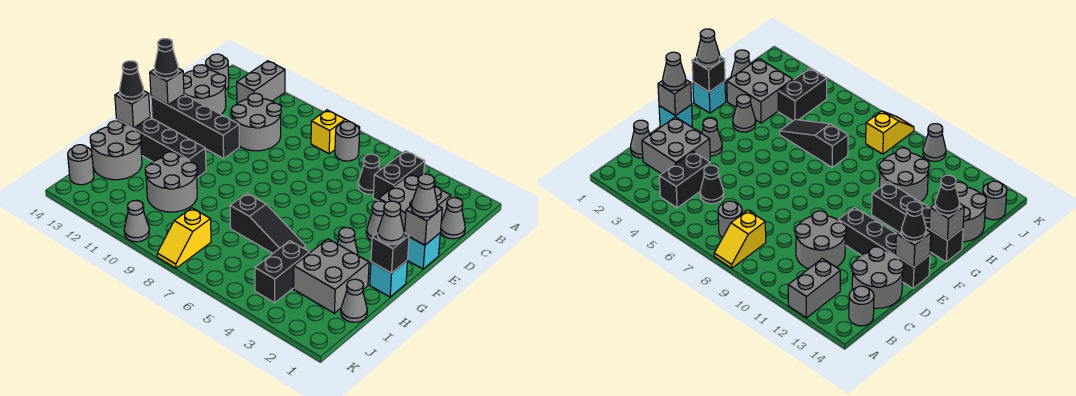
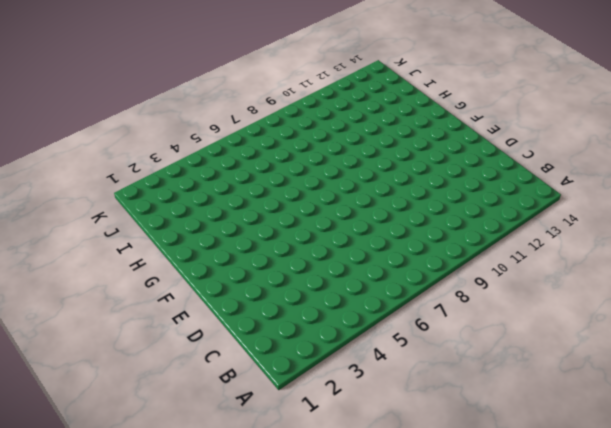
none -> yellow slope A8:B8 level 1 top B
none -> grey brick A12:B12 level 1
none -> black brick B4:C4 level 1
none -> grey round brick B7 level 1

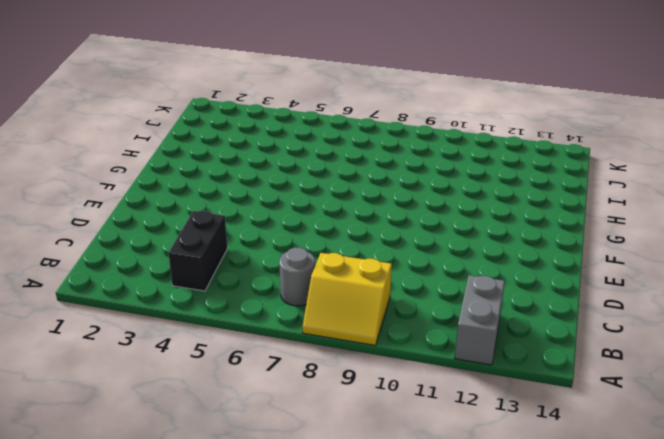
yellow slope A8:B9 level 1 top B -> yellow slope A8:B8 level 1 top B
none -> grey round brick B14 level 1
none -> grey cone C1 level 1
none -> grey brick C2:D3 level 1
none -> black cone C5 level 1

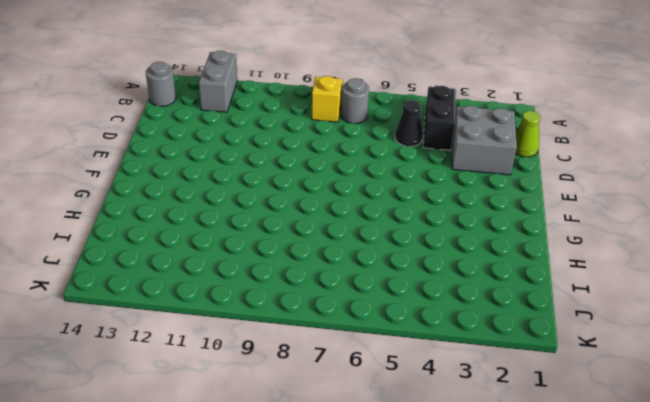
lime cone C1 level 1 -> grey cone C1 level 1
none -> grey round brick C10:D11 level 1
none -> grey round brick C13:D14 level 1
none -> cyan brick E1 level 1
none -> grey cone E3 level 1

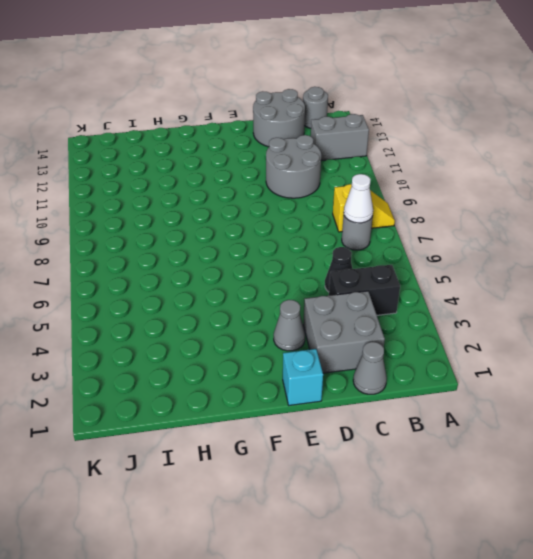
white cone B7 level 2 -> none
none -> black brick E11:E14 level 1
none -> cyan brick G1 level 1
none -> grey cone G3 level 1
none -> black brick G11:G14 level 1

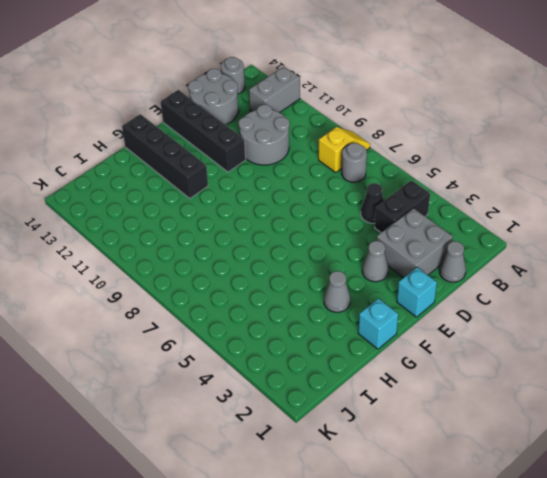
none -> grey brick H2:I3 level 1
none -> black slope H5:H7 level 1 top 7
none -> grey round brick H10:I11 level 1
none -> grey round brick H13:I14 level 1

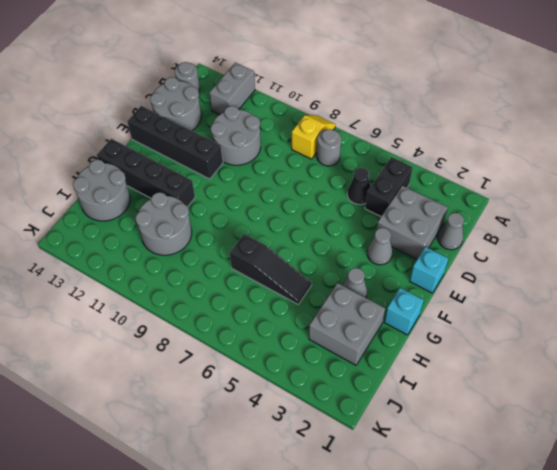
none -> grey cone I1 level 1
none -> black brick I4:J4 level 1
none -> yellow slope J8:K8 level 1 top J
none -> grey round brick J14 level 1

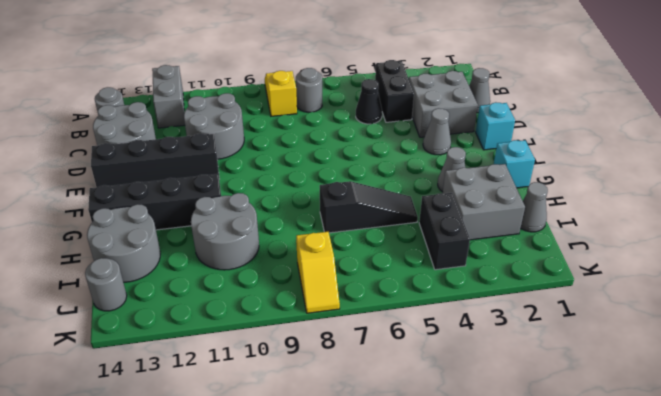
none -> grey cone K10 level 1
none -> grey brick E1 level 2
none -> grey brick E14 level 2
none -> black brick G1 level 2

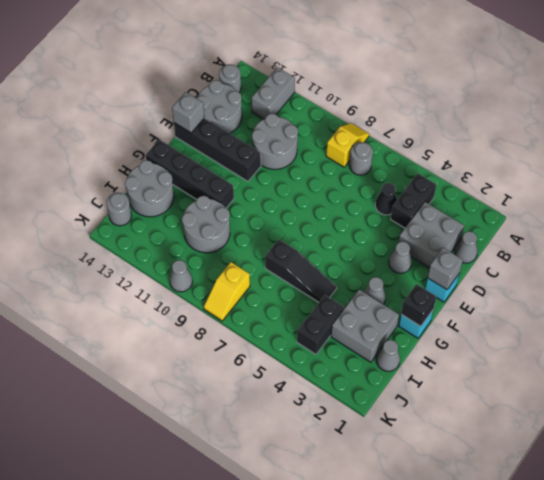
none -> grey brick G14 level 2
none -> grey cone E1 level 3
none -> black cone E14 level 3
none -> grey cone G1 level 3

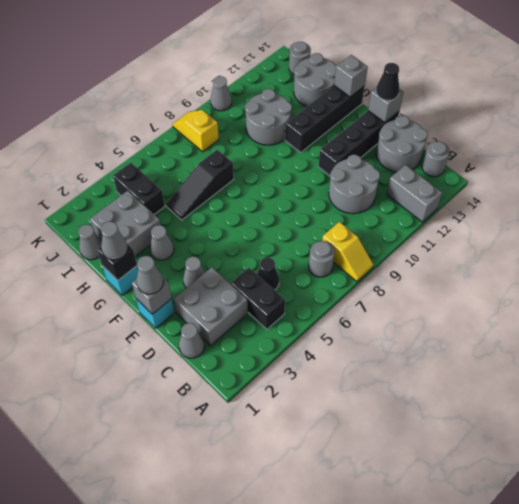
none -> black cone G14 level 3

